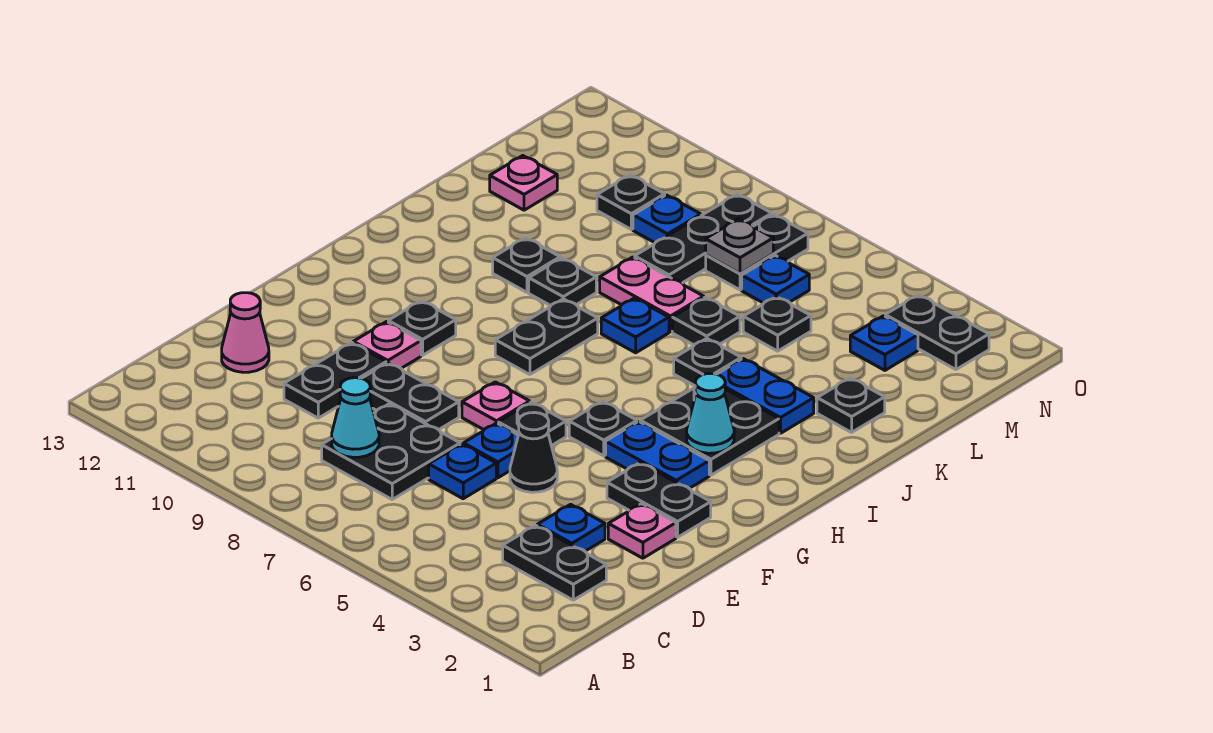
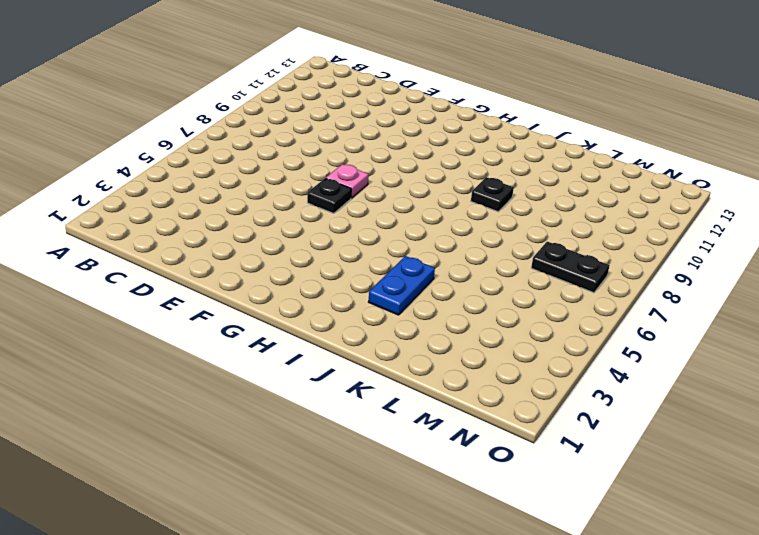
none -> black plate C2:C3 level 1
none -> black plate C7:D8 level 1
none -> blue plate D3 level 1
none -> blue plate D6 level 1

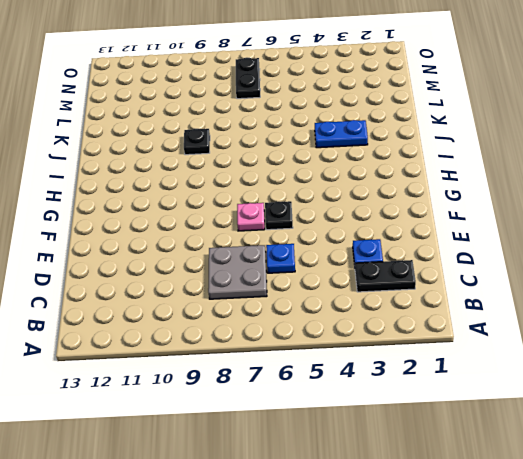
grey plate C7:D8 level 1 -> black plate C7:D8 level 1
none -> black plate D10:E10 level 1
none -> pink cone D12 level 1
none -> pink plate E2 level 1
none -> black cone E5 level 1

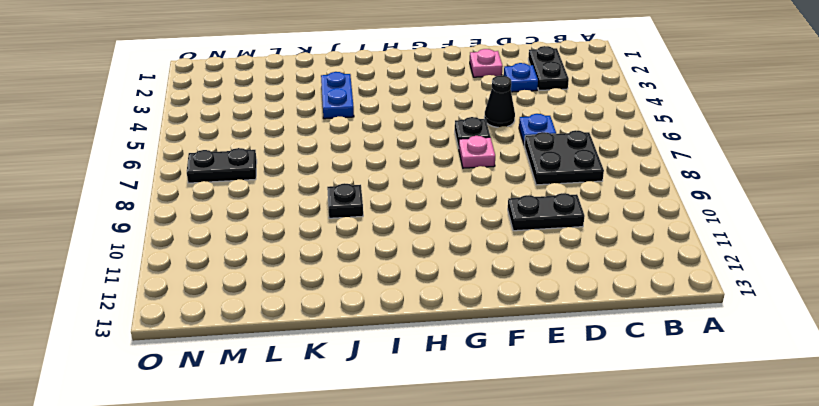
none -> pink cone D12 level 1
none -> blue plate E6 level 1
none -> black plate E8:E9 level 1
none -> black plate F2:F3 level 1

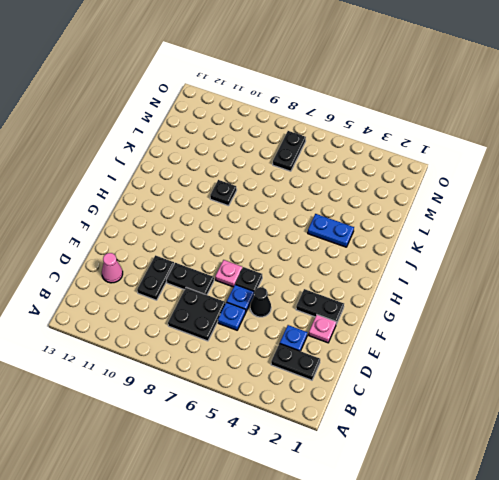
none -> pink plate F10 level 1
none -> blue plate G3:G4 level 1
none -> black plate G5 level 1
none -> black plate G10 level 1

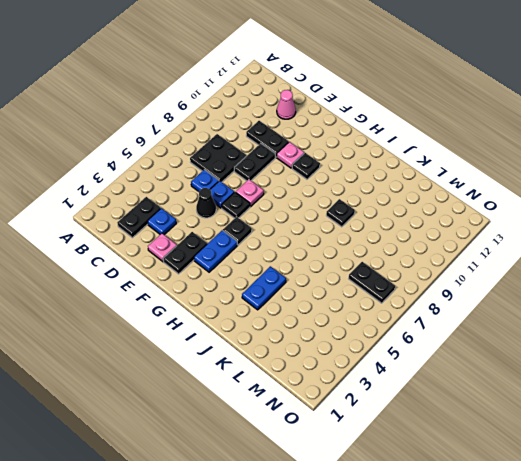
none -> black plate H3:I4 level 1
none -> black plate H8:I8 level 1
none -> black plate J5 level 1
none -> blue plate J7 level 1

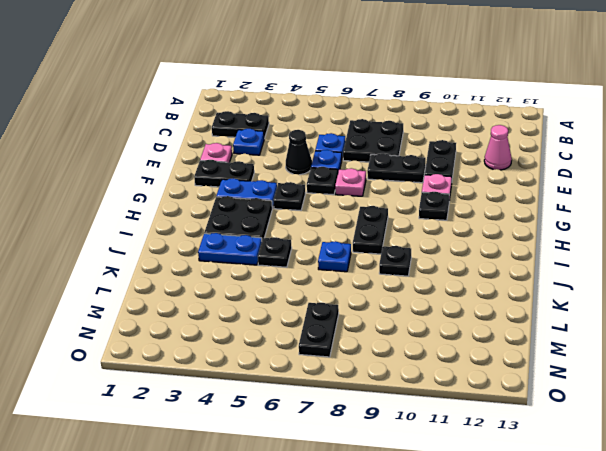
none -> black plate J10 level 1
none -> black plate K2 level 1
none -> black plate K6 level 1
none -> pink plate K7:K8 level 1

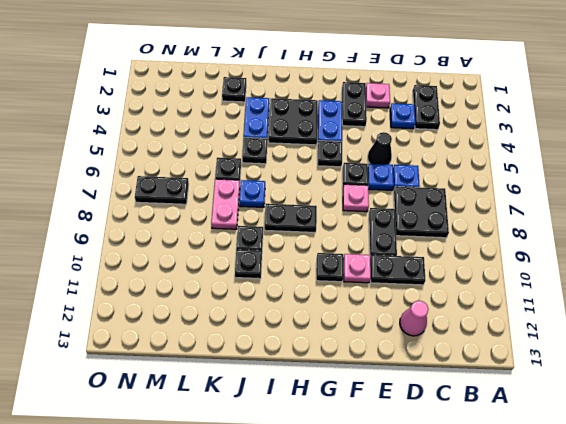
none -> black plate L5 level 1
none -> black plate L8:N8 level 1
none -> pink plate L12 level 1
none -> blue plate M3 level 1

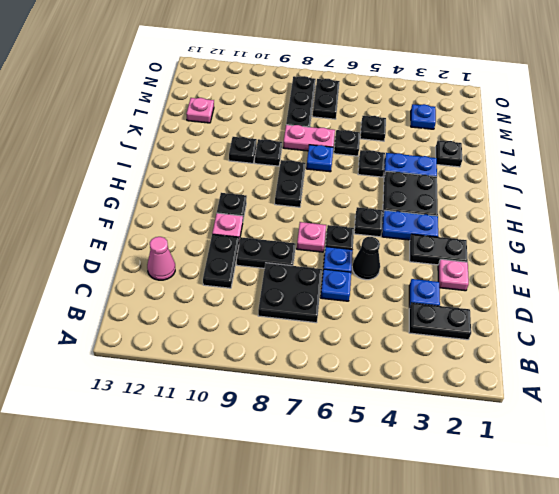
none -> blue plate M6 level 1
none -> blue plate M9 level 1
none -> black plate M10 level 1
none -> black plate N2:N3 level 1

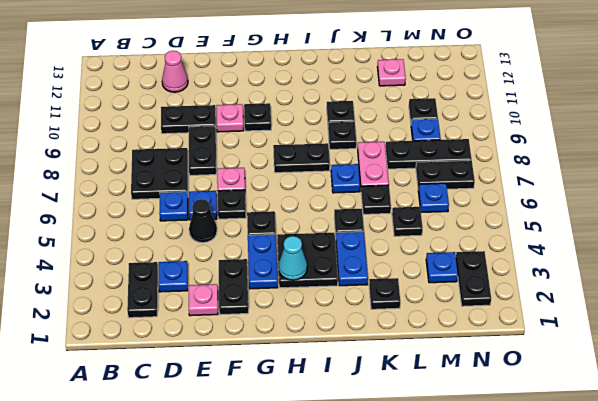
none -> cyan cone C8 level 2
none -> grey plate M7 level 2

